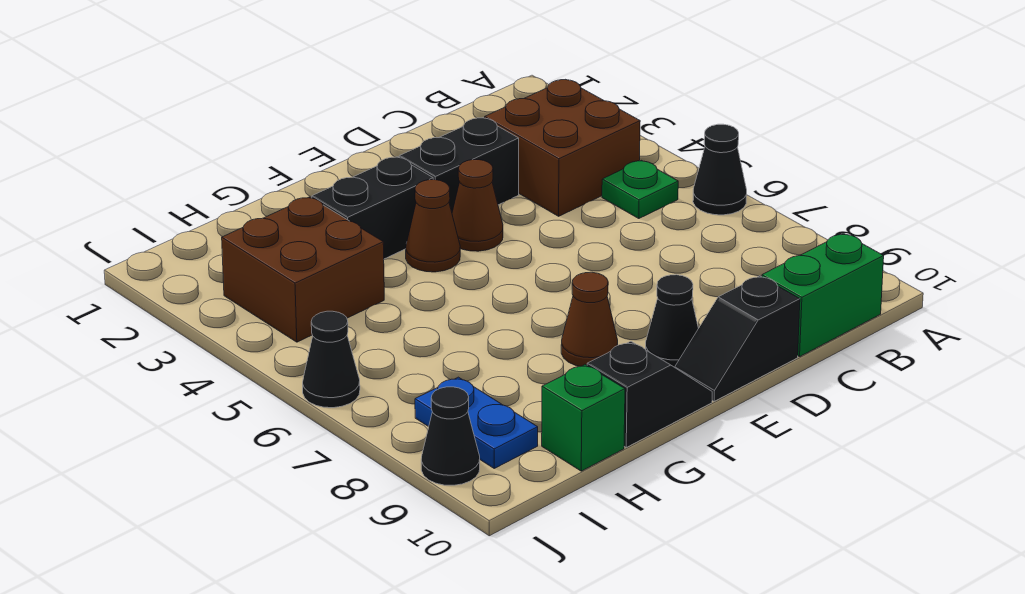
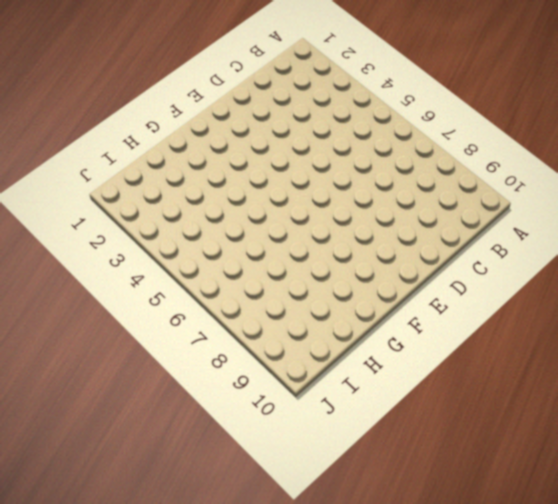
none -> black cone A6 level 1
none -> brown brick B3:C4 level 1
none -> green plate B5 level 1

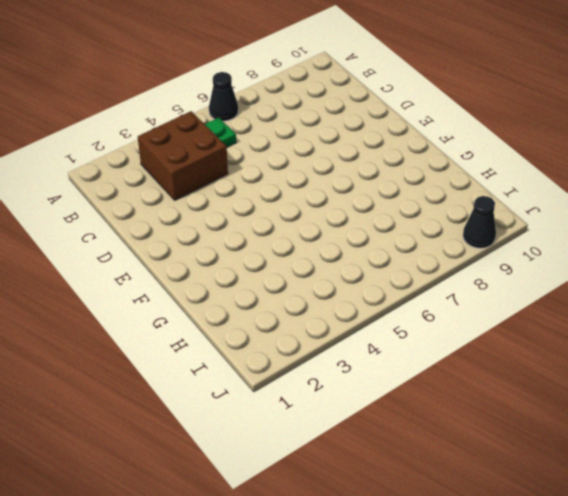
none -> green brick B10:C10 level 1
none -> black brick D3:E3 level 1
none -> black slope D10:E10 level 1 top D

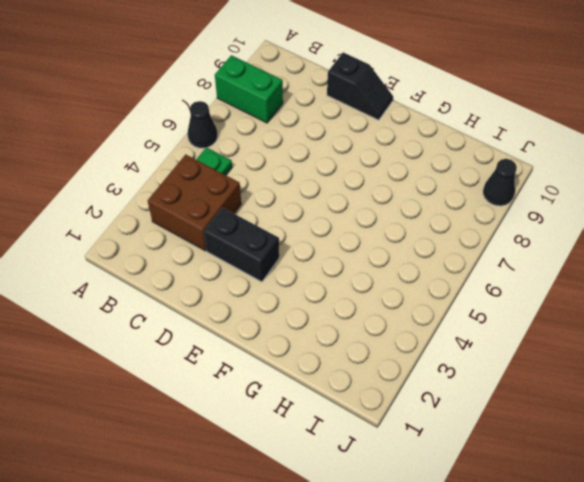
green brick A8:B8 level 1 -> green brick B10:C10 level 1
none -> brown cone E4 level 1
none -> black cone E9 level 1
none -> black brick F3:G3 level 1

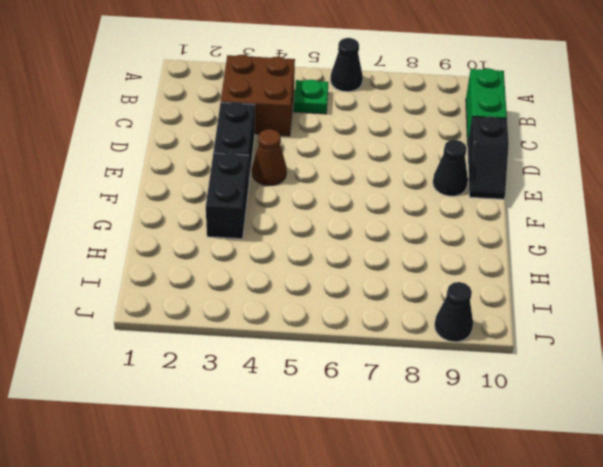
none -> brown cone F4 level 1
none -> brown cone F8 level 1
none -> black slope F10:G10 level 1 top G

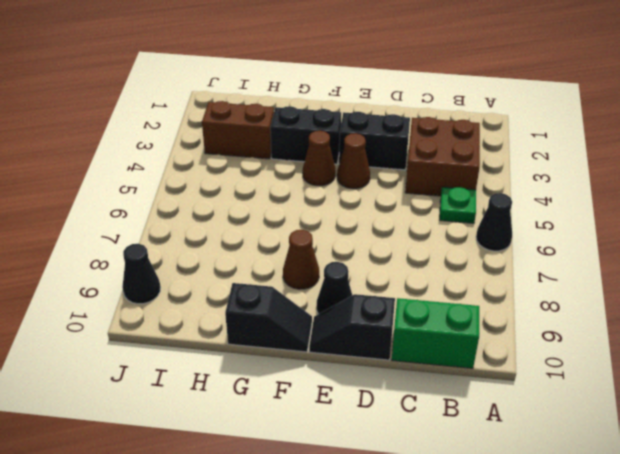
brown brick H3:I3 level 1 -> brown brick H3:I4 level 1
none -> green brick H10 level 1
none -> blue plate I8:I9 level 1
none -> black cone J6 level 1

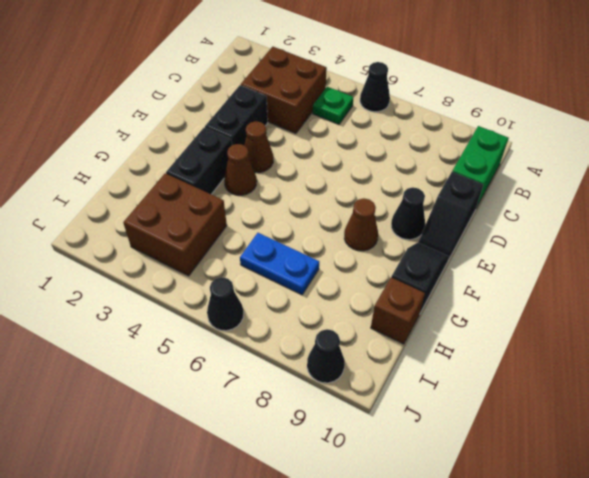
blue plate H6:H7 level 1 -> blue plate I8:I9 level 1
brown brick H10 level 1 -> green brick H10 level 1

